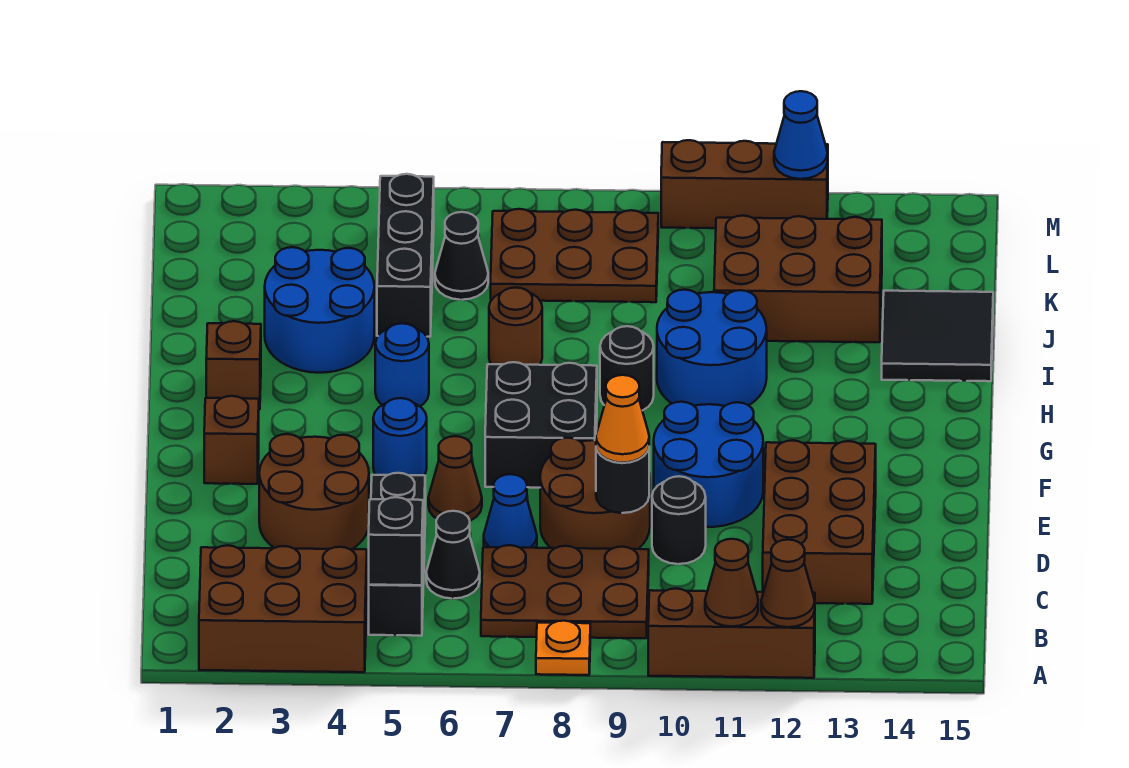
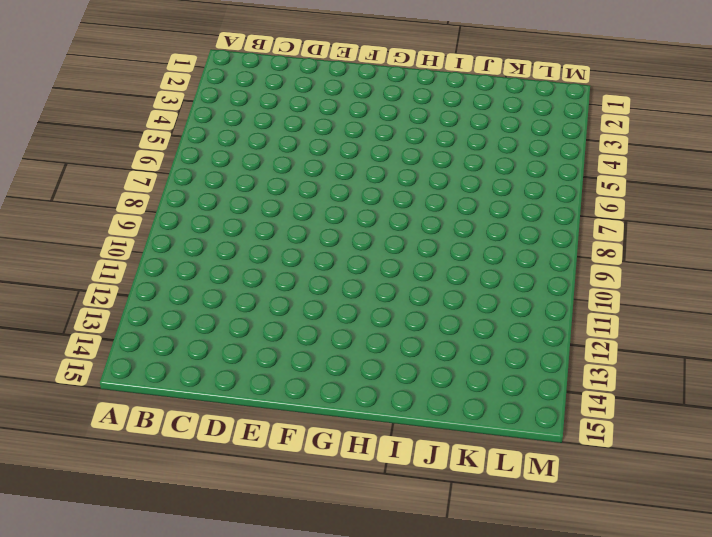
none -> brown brick A2:B4 level 1
none -> orange plate A8 level 1
none -> brown brick A10:A12 level 1
none -> black brick B5:D5 level 1

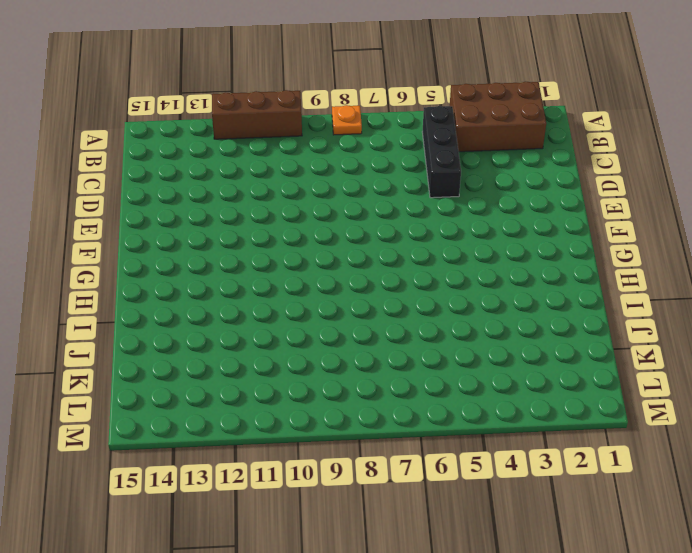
none -> brown plate B7:C9 level 1
none -> black cone C6 level 1
none -> brown brick C12:E13 level 1
none -> brown round brick D3:E4 level 1

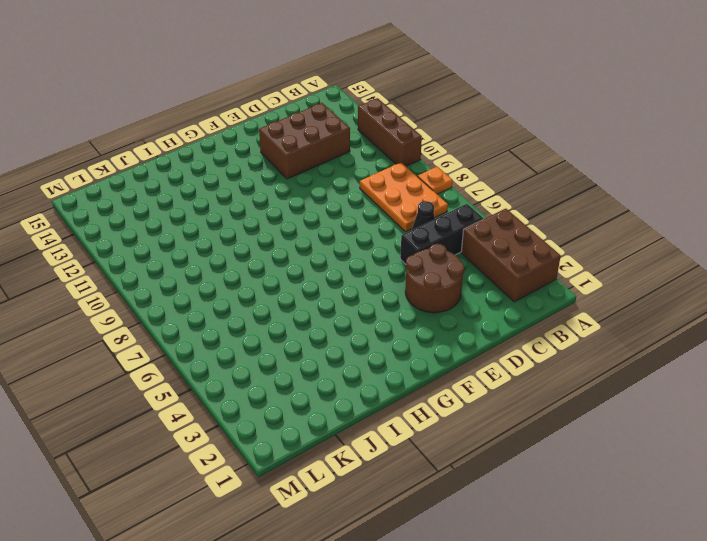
orange plate B7:C9 level 1 -> brown plate B7:C9 level 1
none -> blue cone D7 level 1
none -> brown round brick D8:E9 level 1
none -> black round brick D10 level 1
none -> brown cone E6 level 1

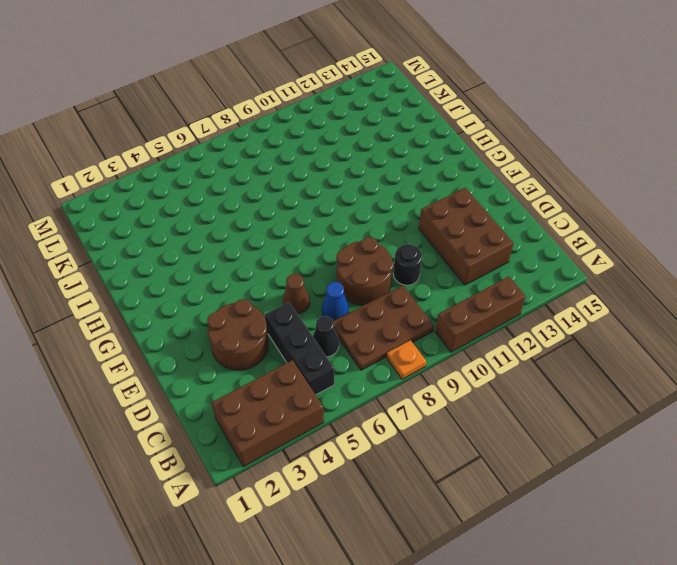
none -> blue round brick E10:F11 level 1
none -> brown brick F2 level 1
none -> blue round brick F5 level 1
none -> black brick F7:G8 level 1

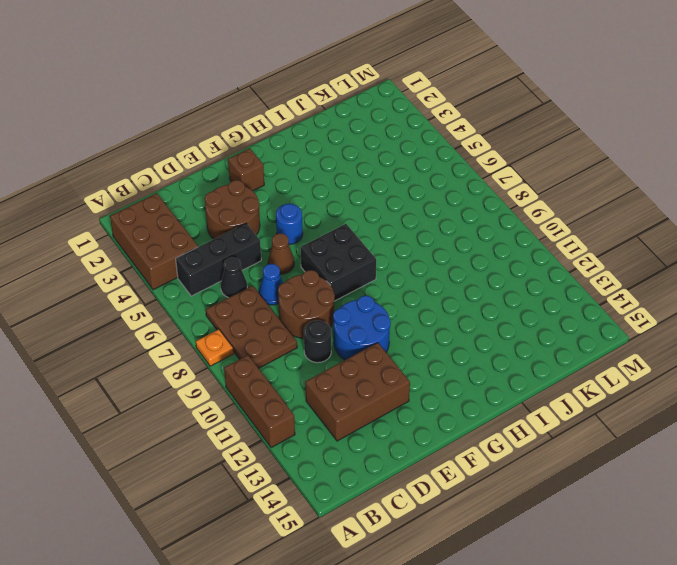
none -> brown brick H2 level 1
none -> blue round brick H5 level 1
none -> black round brick H9 level 1
none -> blue round brick H10:I11 level 1

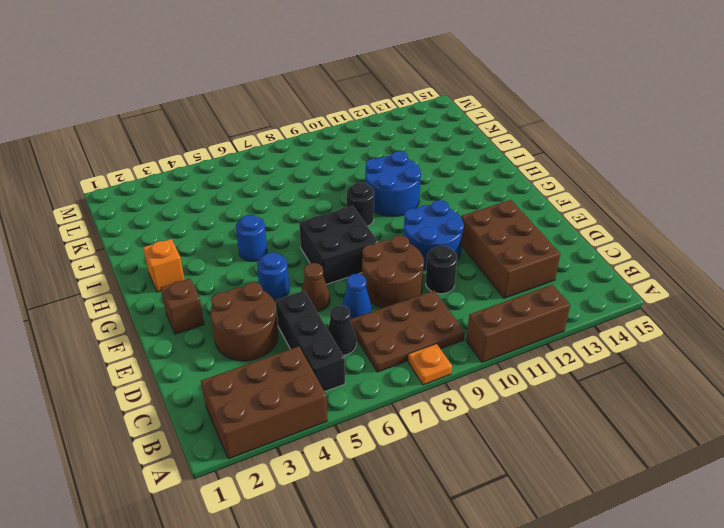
orange brick H2 level 1 -> brown brick H2 level 1
none -> blue round brick I3:J4 level 1
none -> brown round brick I7 level 1
none -> black tile I14:J15 level 1
none -> black brick J5:L5 level 1

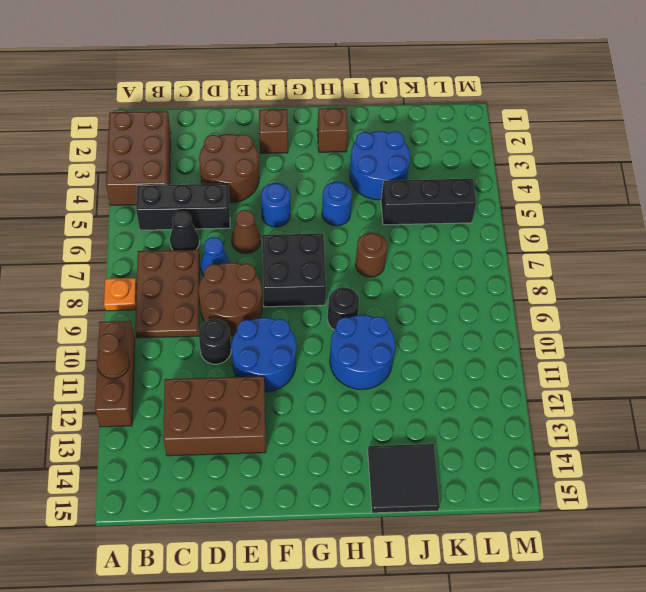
none -> brown brick J11:K13 level 1
none -> black cone K6 level 1
none -> brown plate K7:L9 level 1
none -> brown brick M10:M12 level 1

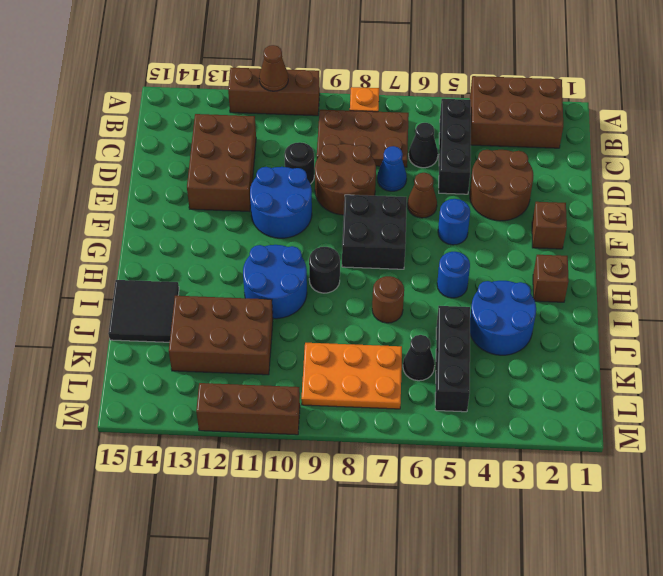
orange plate K7:L9 level 1 -> brown plate K7:L9 level 1
none -> brown cone A12 level 2
none -> black brick B5 level 2
none -> black round brick D9 level 2
none -> blue cone M12 level 2

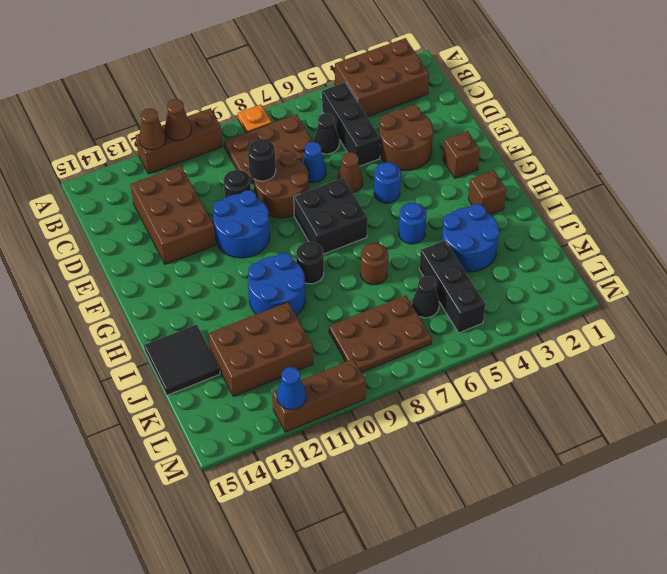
none -> black brick B5 level 2
none -> orange cone D9 level 3

